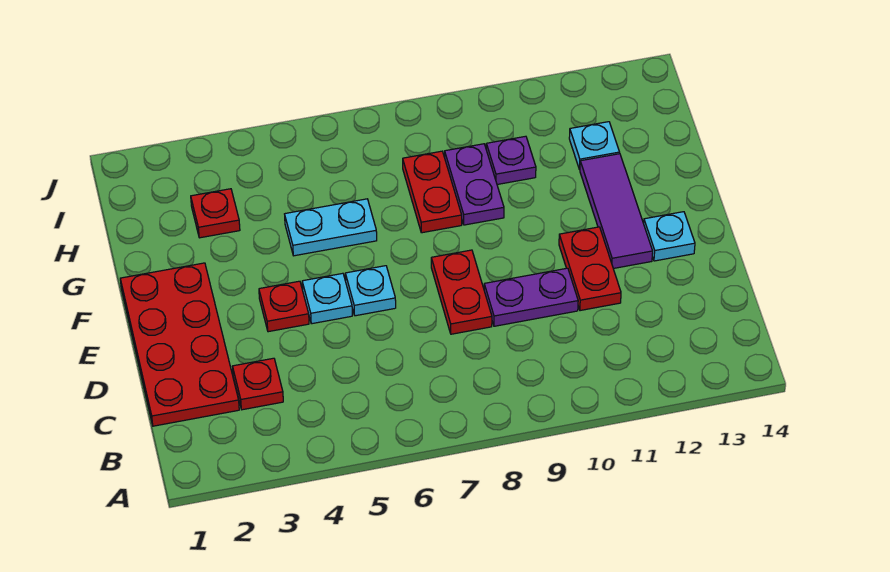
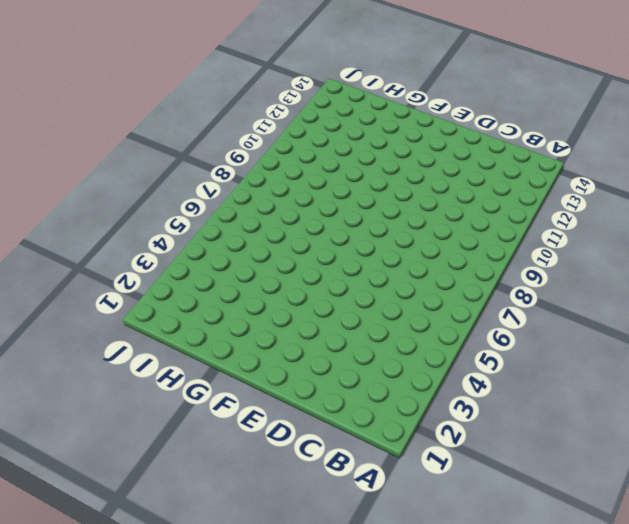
none -> red plate C1:F2 level 1
none -> red plate C3 level 1
none -> red plate D8:E8 level 1

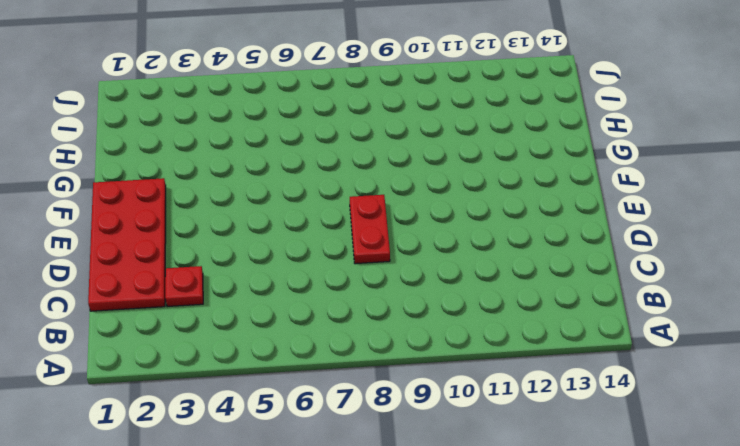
none -> purple plate D9:D10 level 1
none -> red plate D11:E11 level 1
none -> red plate E4 level 1

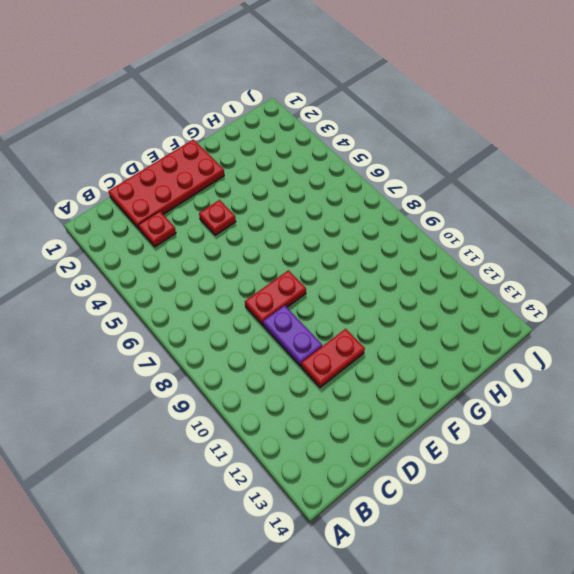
none -> cyan plate E5 level 1
none -> cyan plate E6 level 1
none -> purple tile E12:G12 level 1

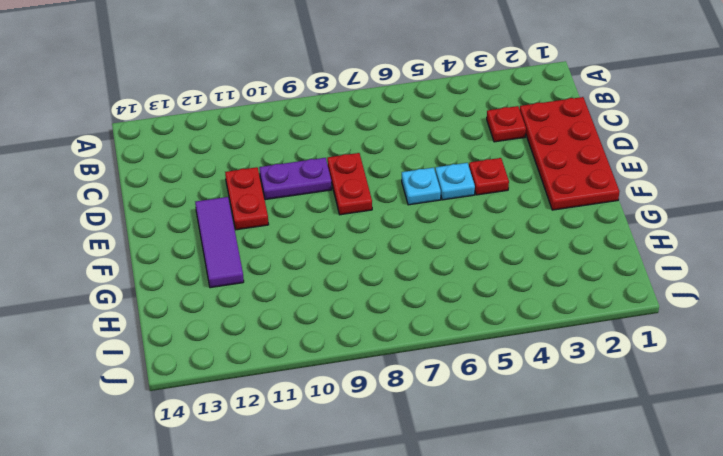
none -> cyan plate E13 level 1
none -> cyan plate G5:G6 level 1
none -> red plate G8:H8 level 1

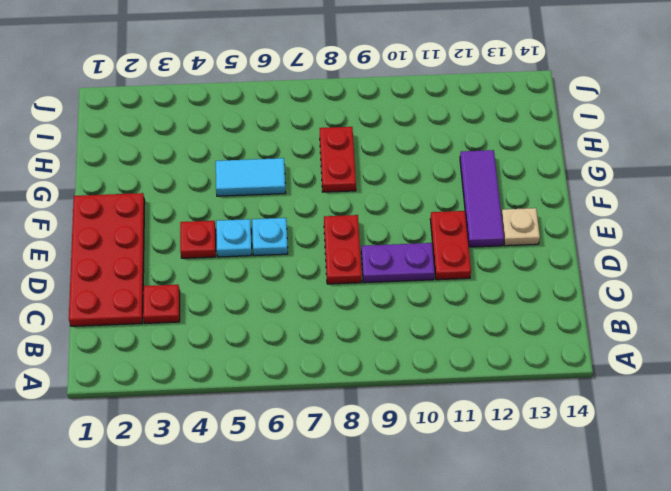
tan plate E13 level 1 -> cyan plate E13 level 1
cyan tile G5:G6 level 1 -> cyan plate G5:G6 level 1
none -> purple plate G9:H9 level 1
none -> red plate H3 level 1
none -> purple plate H10 level 1

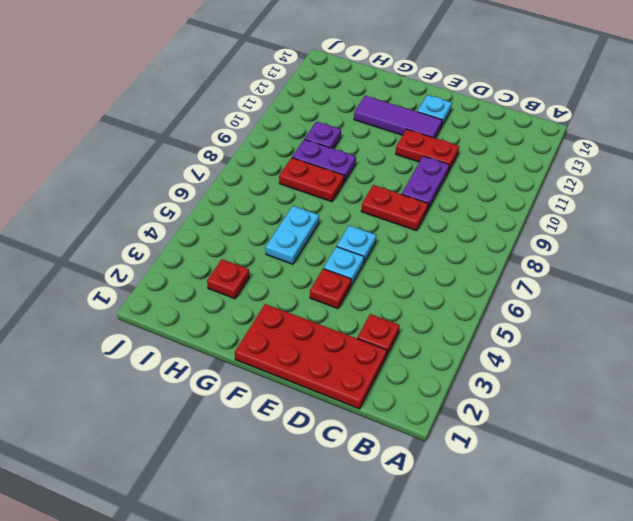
none -> cyan plate H12 level 1

